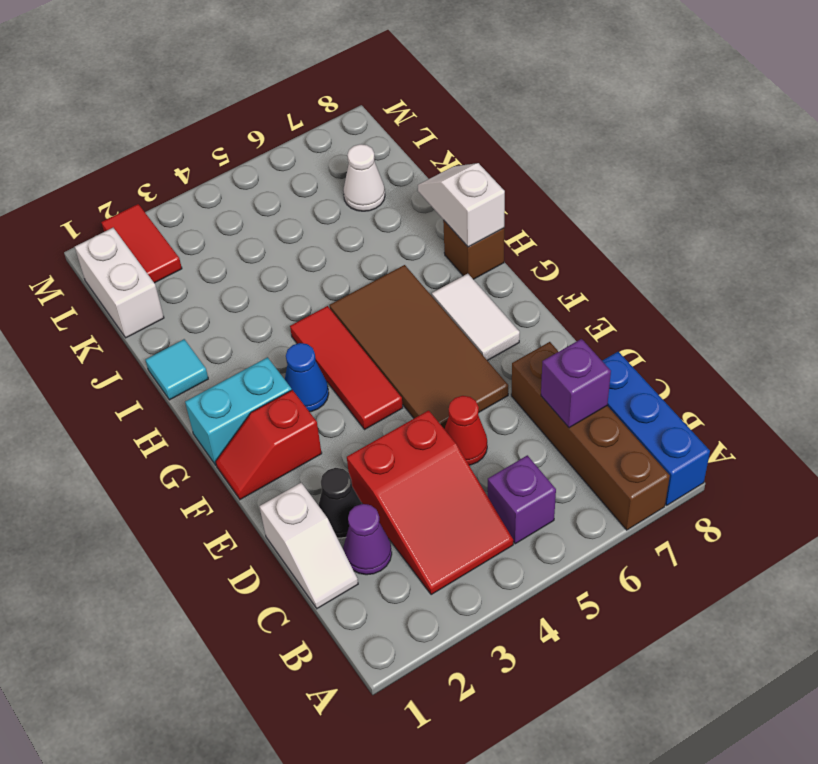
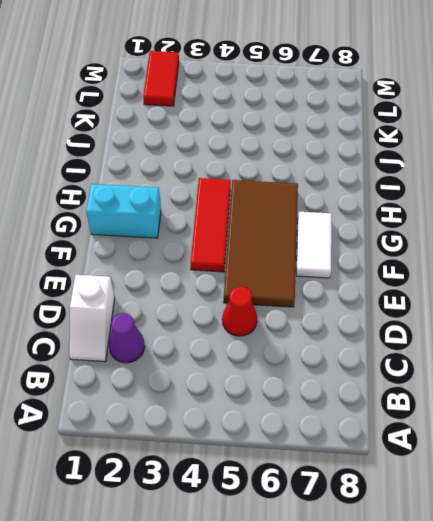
none -> brown brick A7:D7 level 1
none -> blue brick A8:C8 level 1
none -> red slope B3:D4 level 1 top D

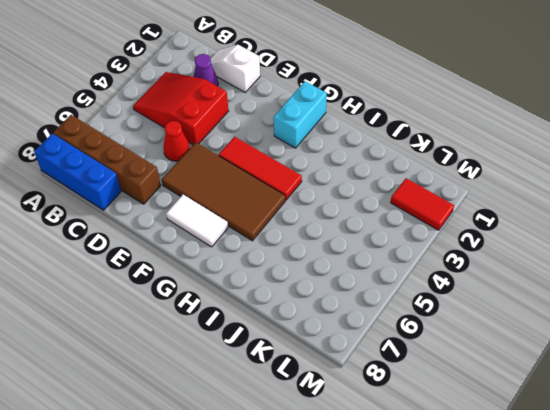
none -> purple brick B5 level 1
none -> black cone D2 level 1
none -> red slope F1:F2 level 1 top 2

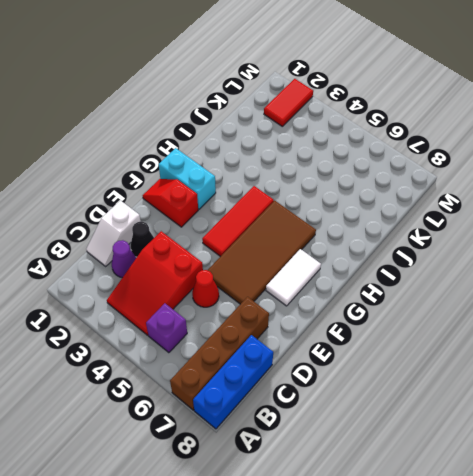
none -> blue cone G3 level 1
none -> brown brick H8 level 1
none -> cyan tile I1 level 1

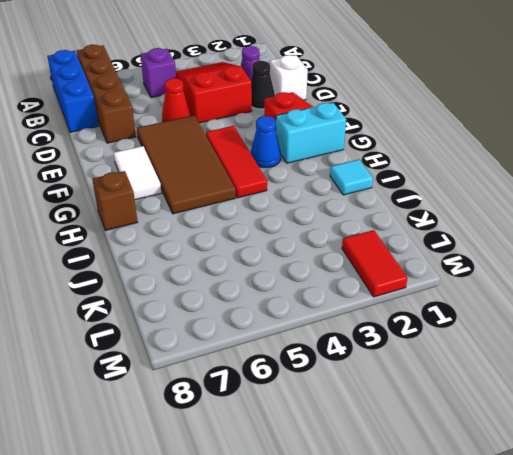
none -> white brick K1:L1 level 1
none -> white cone K7 level 1
none -> purple brick C7 level 2

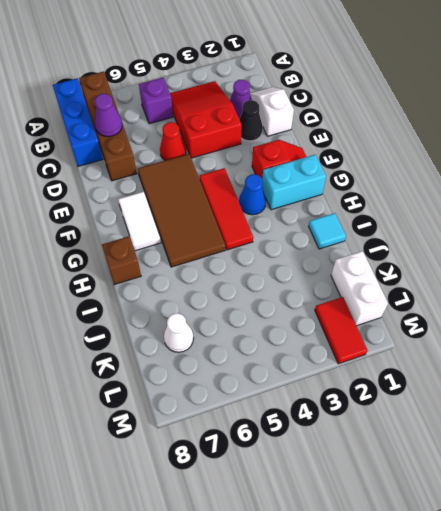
purple cone C7 level 2 -> purple brick C7 level 2
none -> white slope H8:I8 level 2 top H

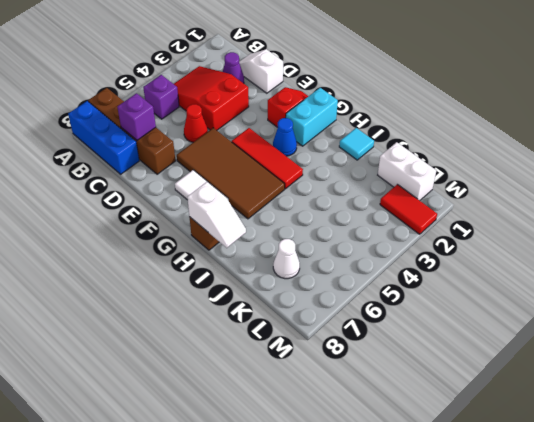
none -> black cone D2 level 1

